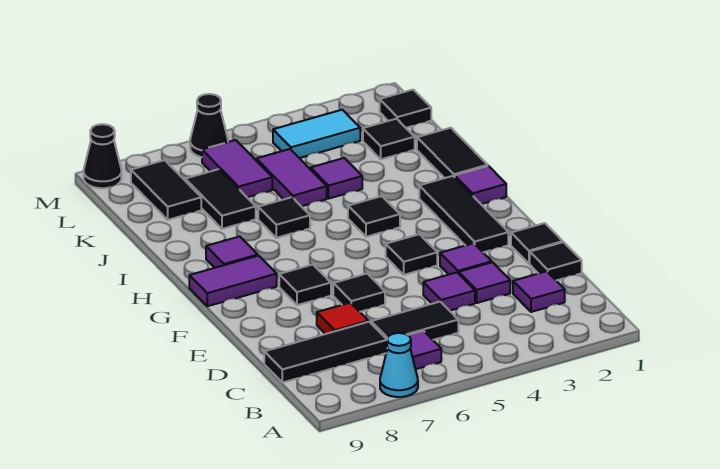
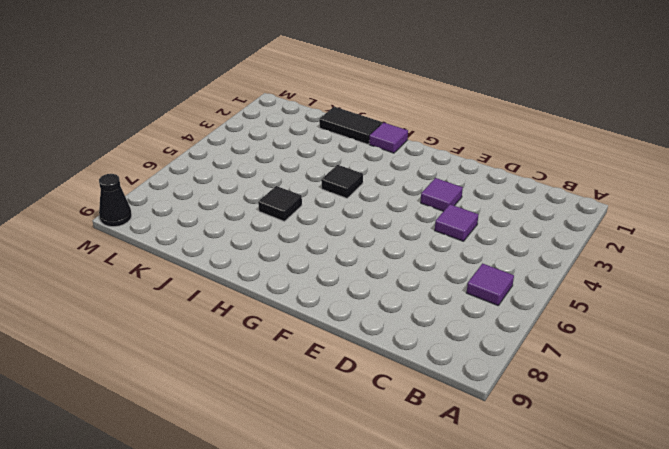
none -> cyan cone A7 level 1
none -> purple tile C2 level 1
none -> black tile C5:C6 level 1
none -> black tile C7:C9 level 1

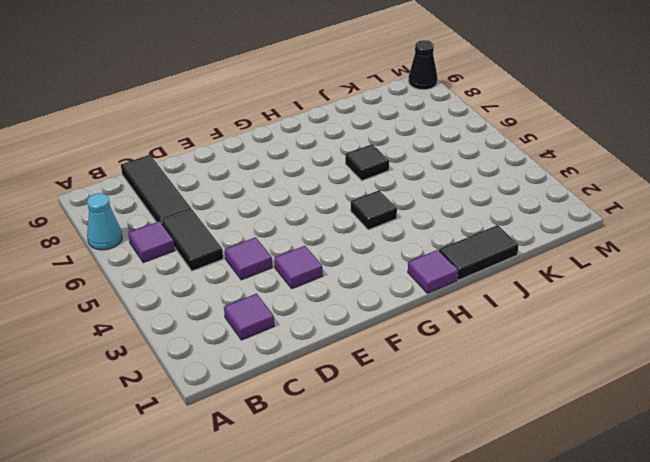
none -> black tile D1 level 1
none -> purple tile D3 level 1
none -> red tile D7 level 1
none -> black tile E1 level 1

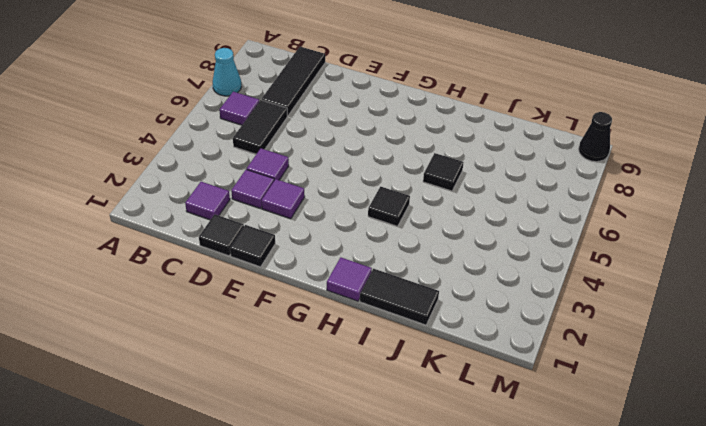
none -> red tile D7 level 1
none -> black tile E6 level 1
none -> black tile F2:H2 level 1
none -> black tile F4 level 1

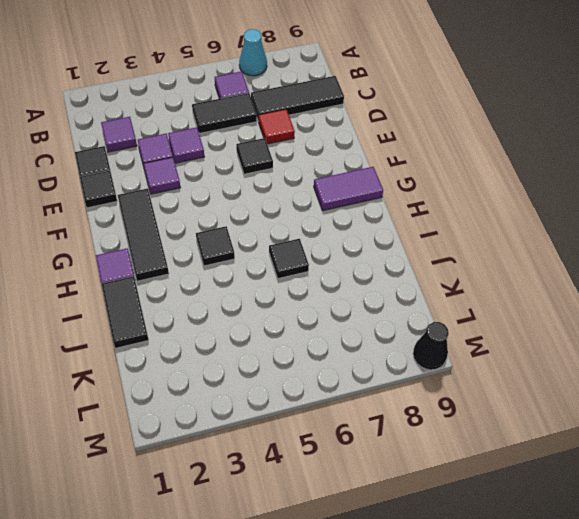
none -> black tile F4 level 1
none -> black tile F7 level 1
none -> purple tile H8 level 1
none -> purple tile J4 level 1

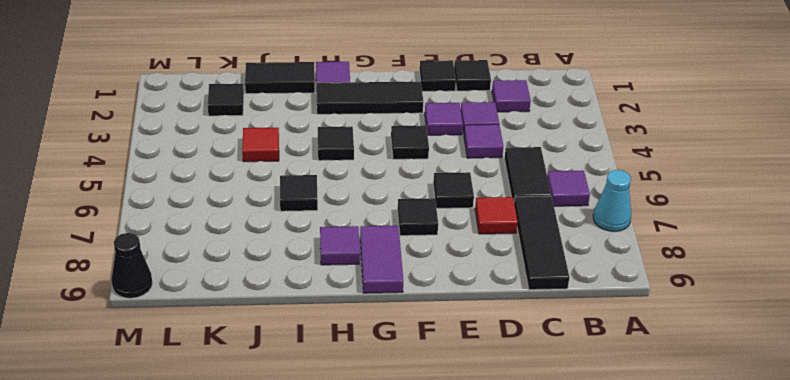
red tile J4 level 1 -> purple tile J4 level 1
none -> purple tile J5:K5 level 1
none -> black tile J7:K7 level 1
none -> purple tile K6:L6 level 1
none -> black tile K8:L8 level 1

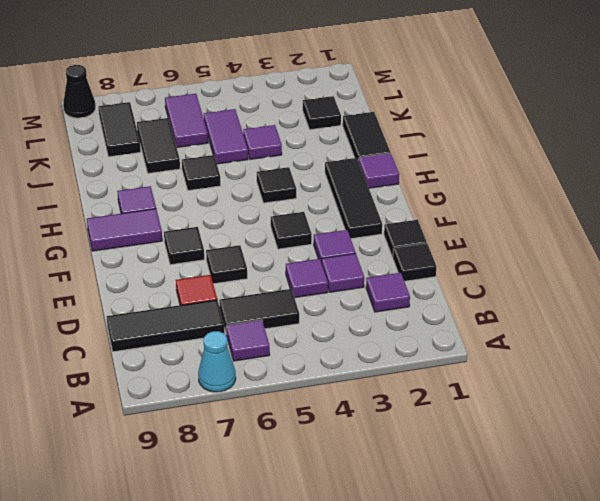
none -> black tile L1 level 1
none -> cyan tile L3:L4 level 1
none -> black cone M6 level 1

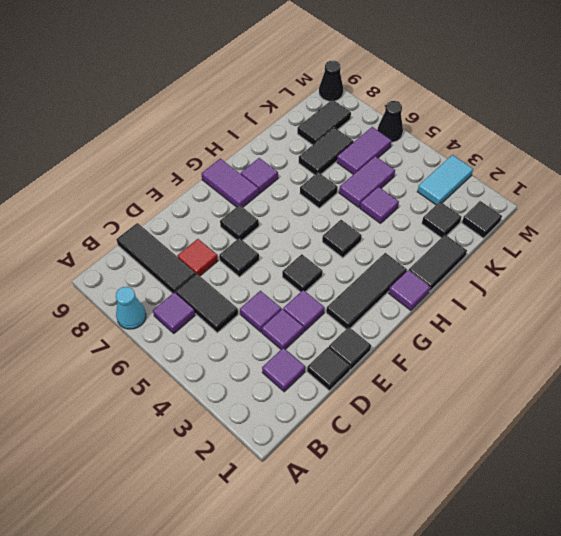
cyan tile L3:M3 level 1 -> cyan tile L3:L4 level 1

